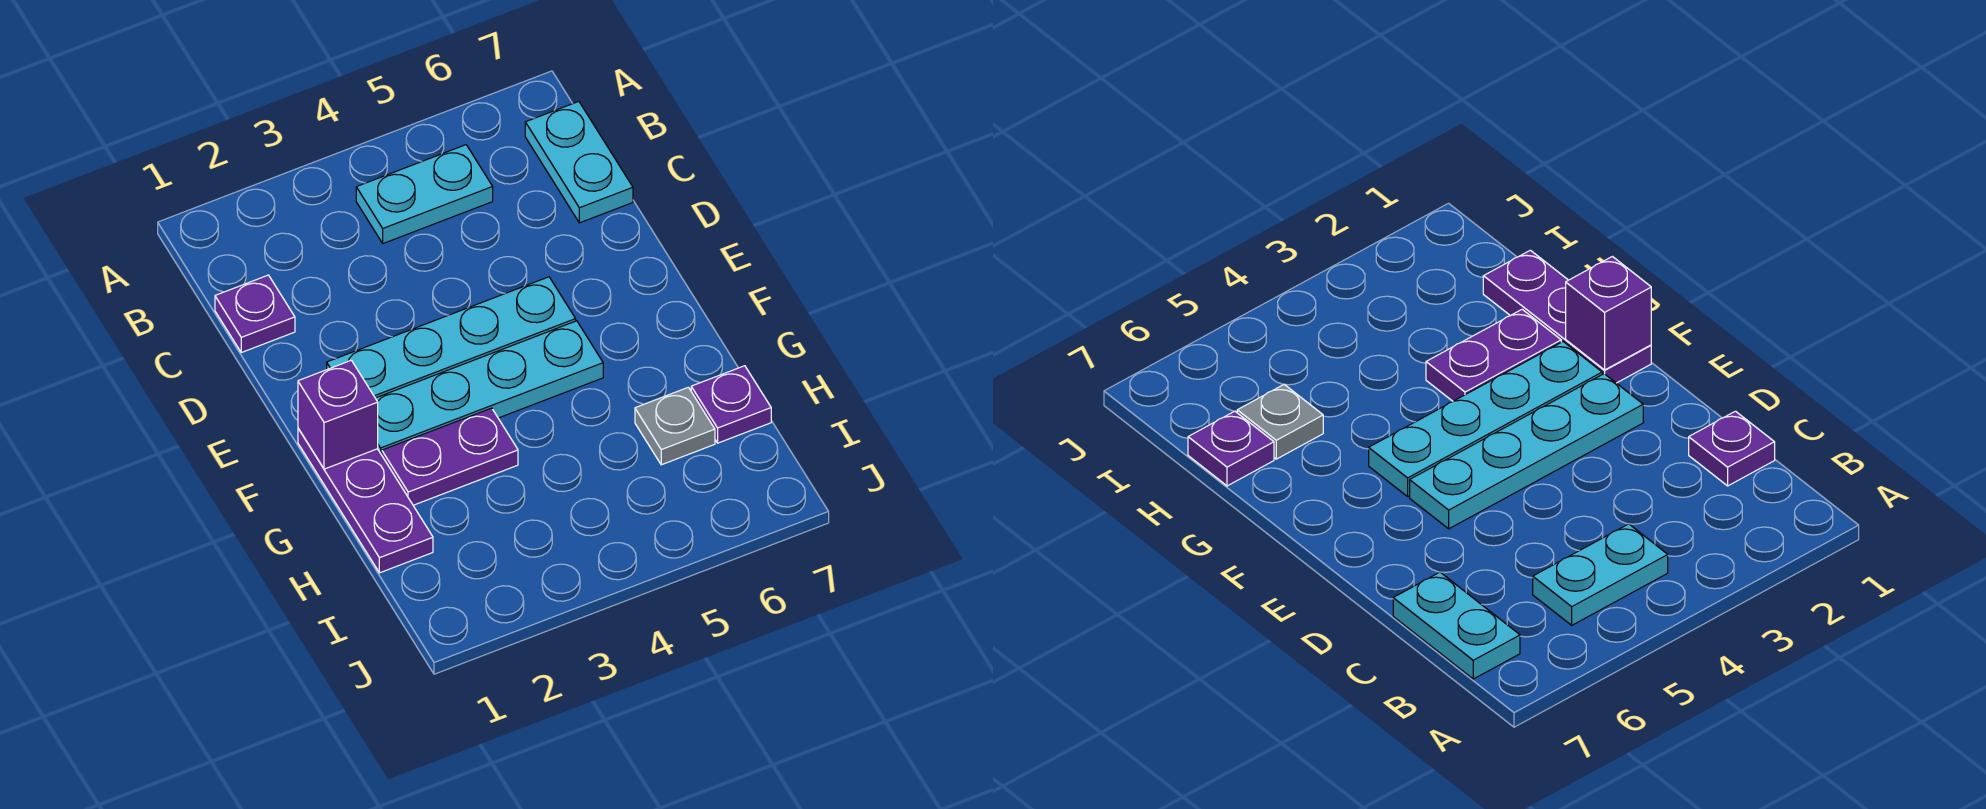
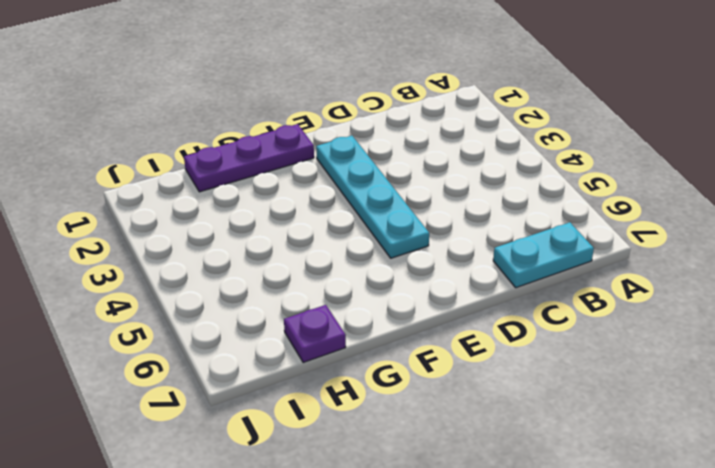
none -> cyan plate B4:B5 level 1
none -> purple plate C1 level 1

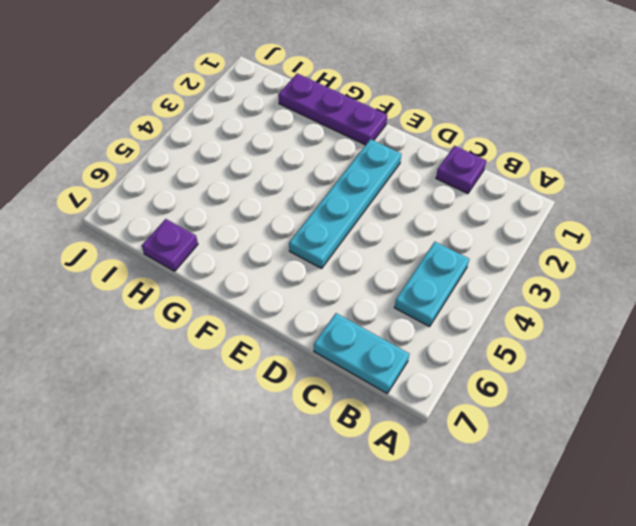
none -> cyan plate F2:F5 level 1
none -> purple plate G2:G3 level 1

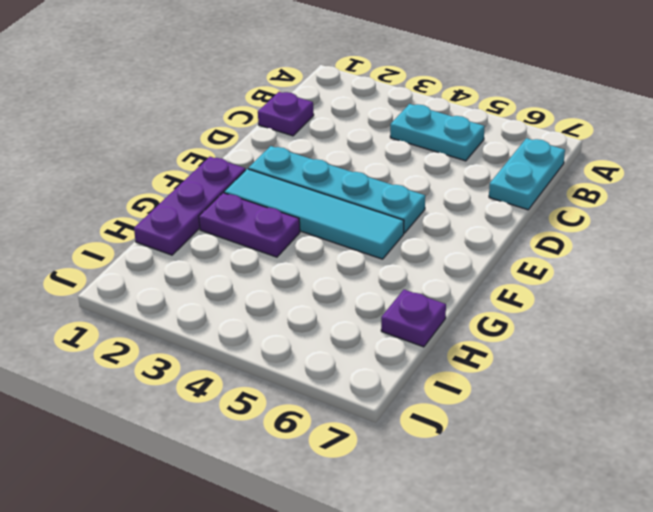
cyan tile F2:F5 level 1 -> cyan plate F2:F5 level 1
none -> grey plate H6 level 1
none -> purple brick F1 level 2

